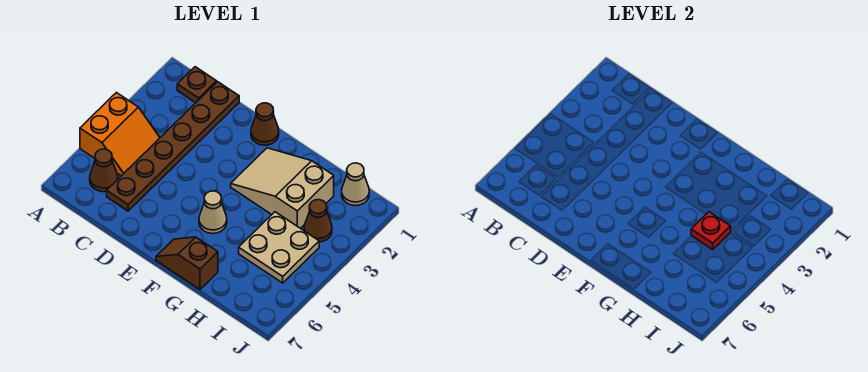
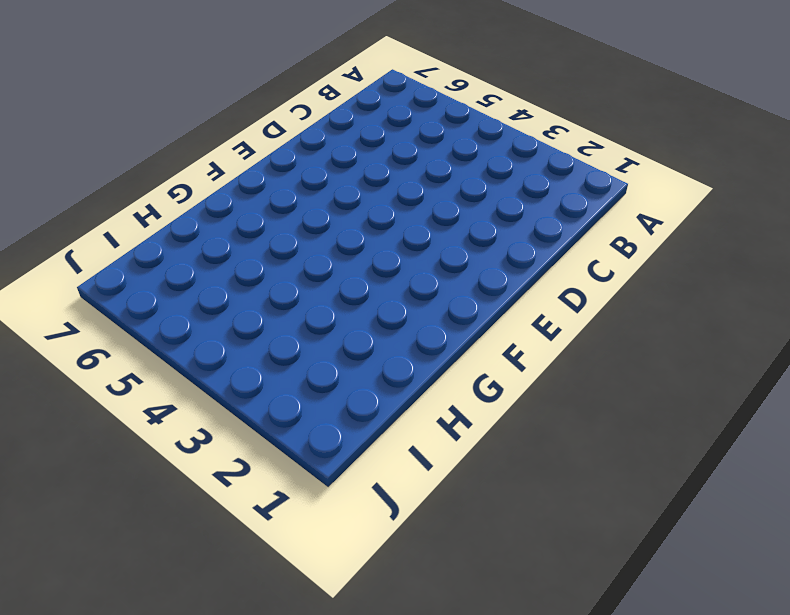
none -> orange slope A4:B5 level 1 top A
none -> brown plate B1 level 1
none -> brown cone B6 level 1

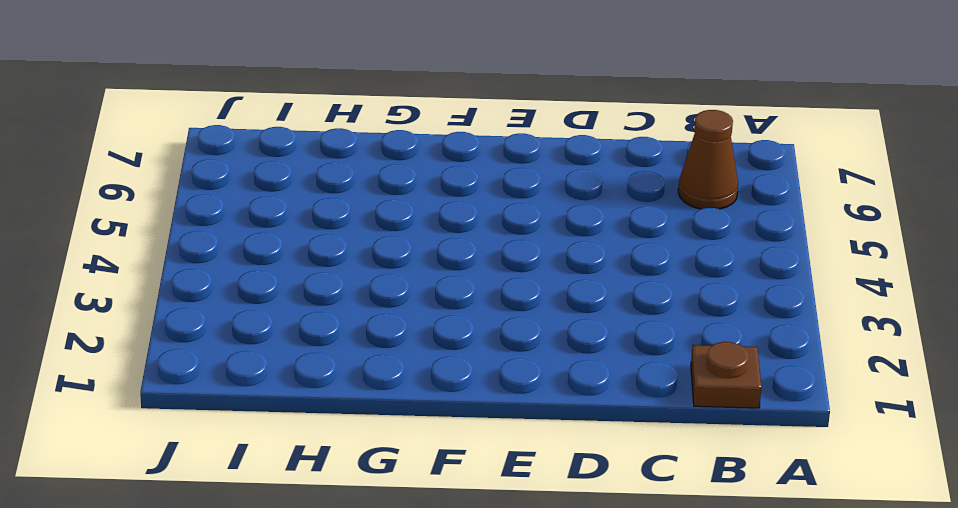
none -> orange slope A4:B5 level 1 top A
none -> brown plate C1:C6 level 1
none -> brown cone E1 level 1

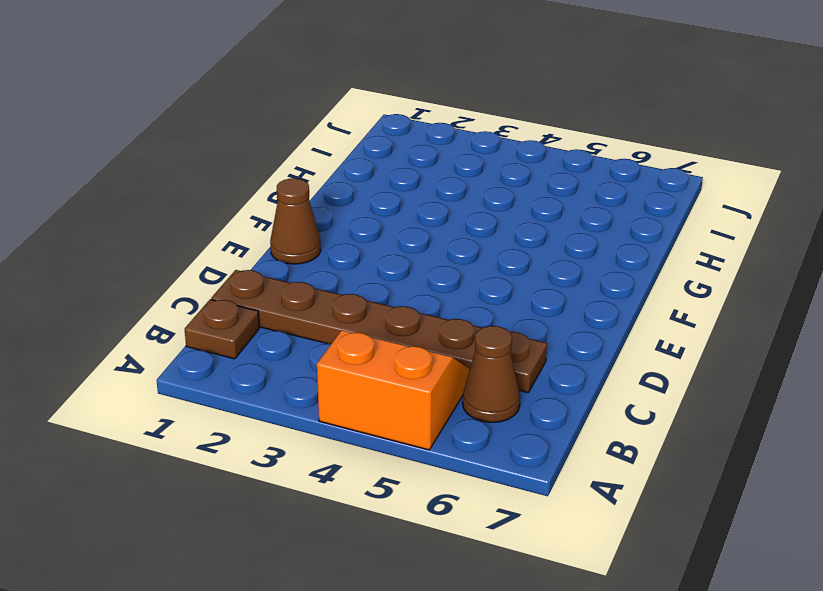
none -> tan slope F2:H3 level 1 top H
none -> tan cone F5 level 1
none -> brown slope F7:G7 level 1 top G

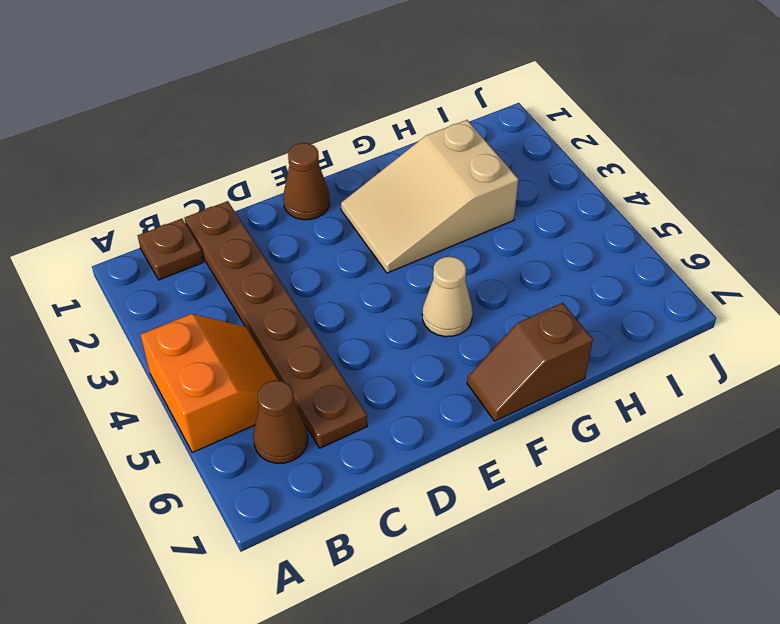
none -> tan plate H4:I5 level 1
none -> tan cone I1 level 1
none -> brown cone I3 level 1

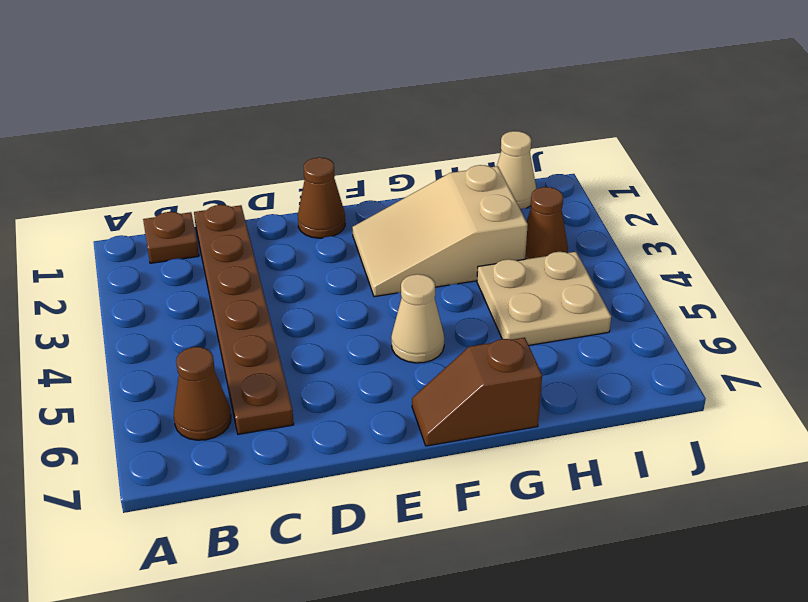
none -> orange slope A4:B5 level 1 top A
none -> red plate H4 level 2

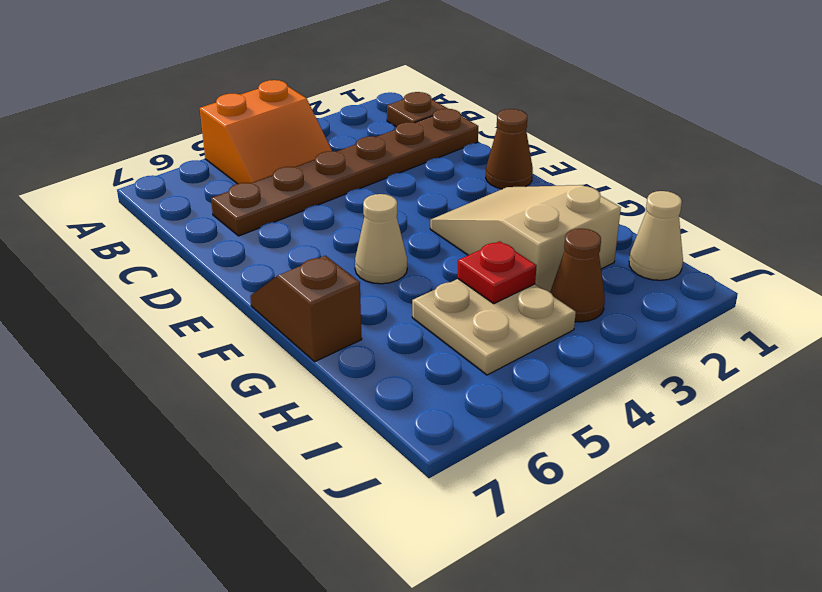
none -> brown cone B6 level 1

